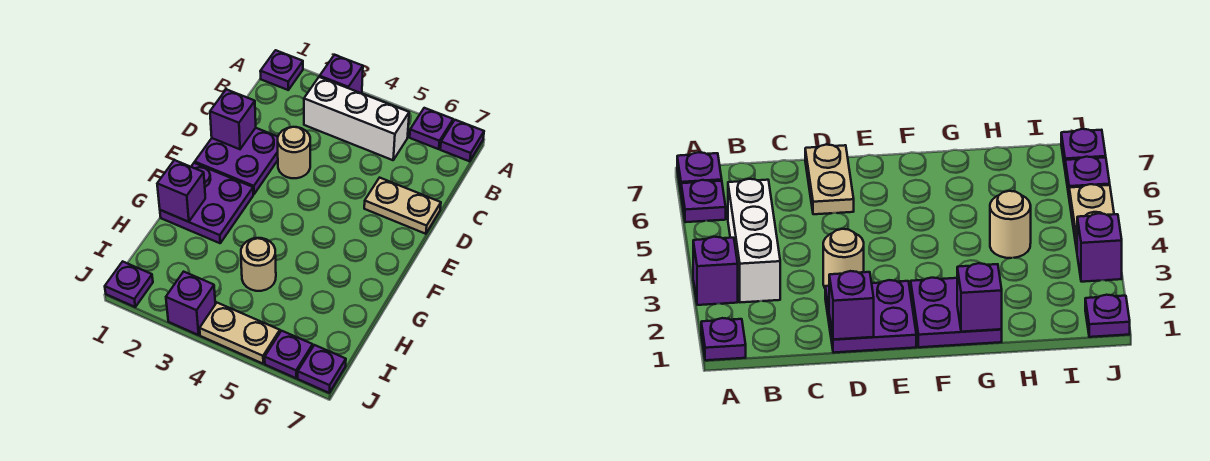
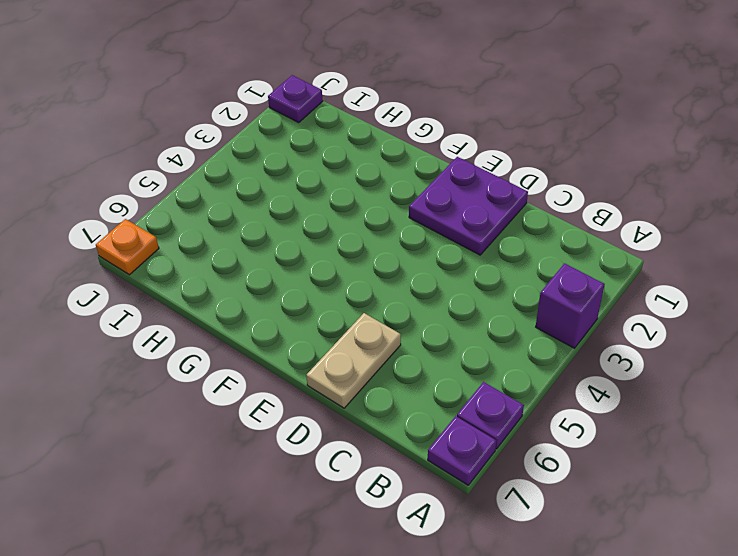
orange plate J7 level 1 -> purple plate J7 level 1
none -> purple plate A1 level 1
none -> white brick B3:B5 level 1
none -> tan round brick D3 level 1

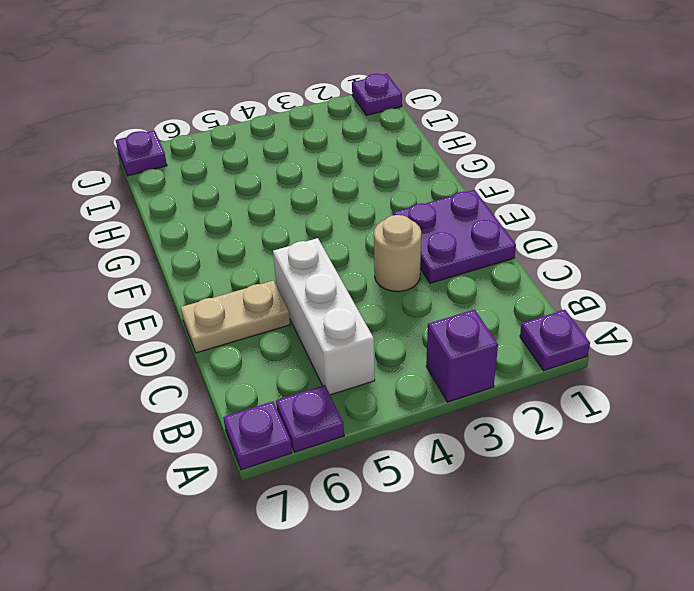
white brick B5:D5 level 1 -> white brick B3:B5 level 1
none -> purple plate F1:G2 level 1
none -> tan round brick H4 level 1
none -> purple brick J3 level 1

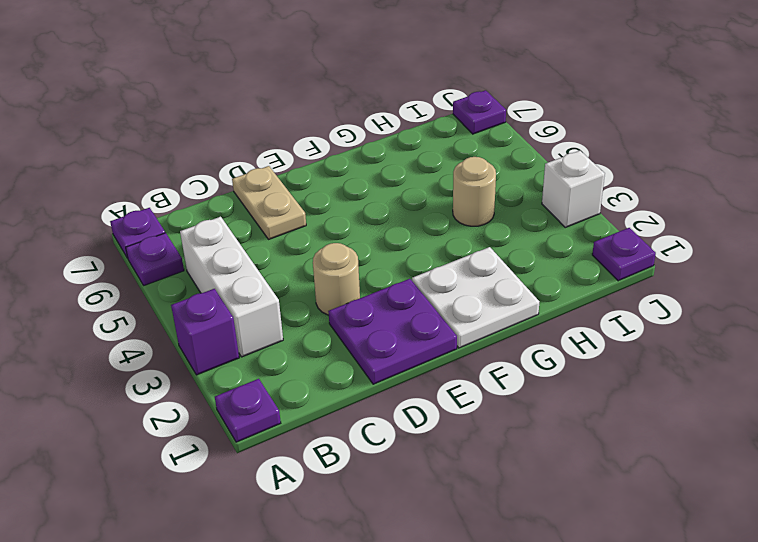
white plate F1:G2 level 1 -> purple plate F1:G2 level 1
white brick J3 level 1 -> purple brick J3 level 1
none -> tan plate J4:J5 level 1
none -> purple plate J6 level 1
none -> purple brick D1 level 2

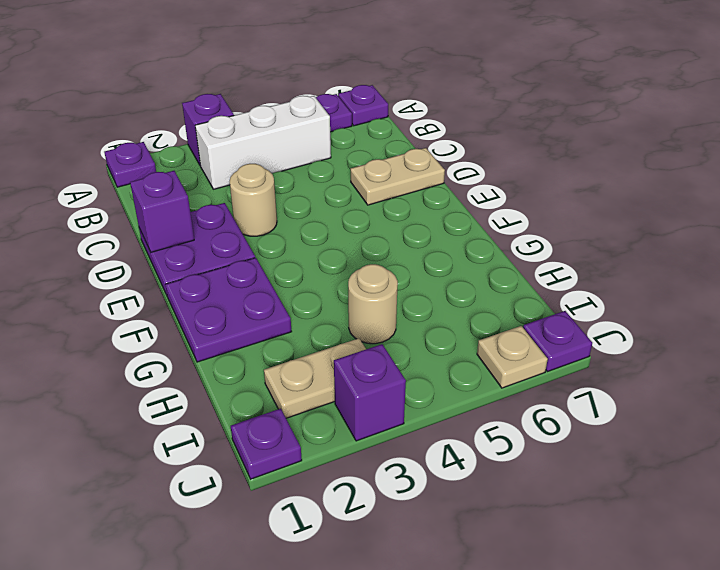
tan plate I2:I3 level 1 -> tan plate J4:J5 level 1
tan plate J6 level 1 -> purple plate J6 level 1
none -> purple brick G1 level 2

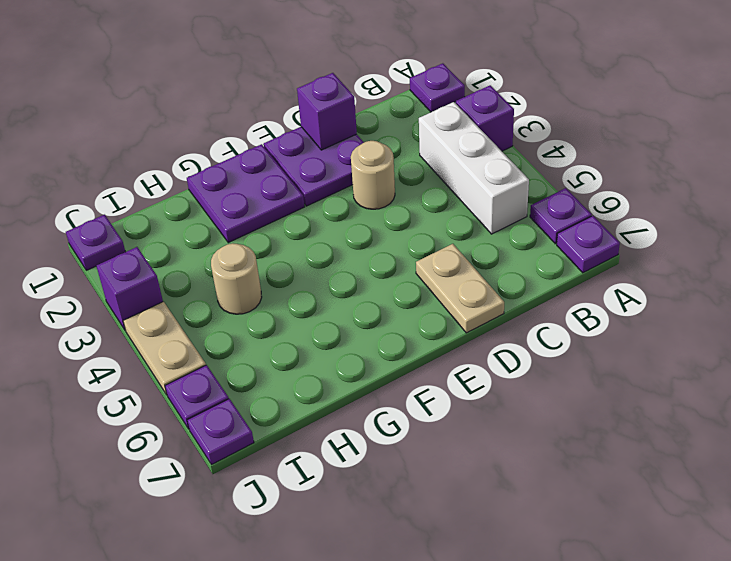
none -> purple brick G1 level 2

